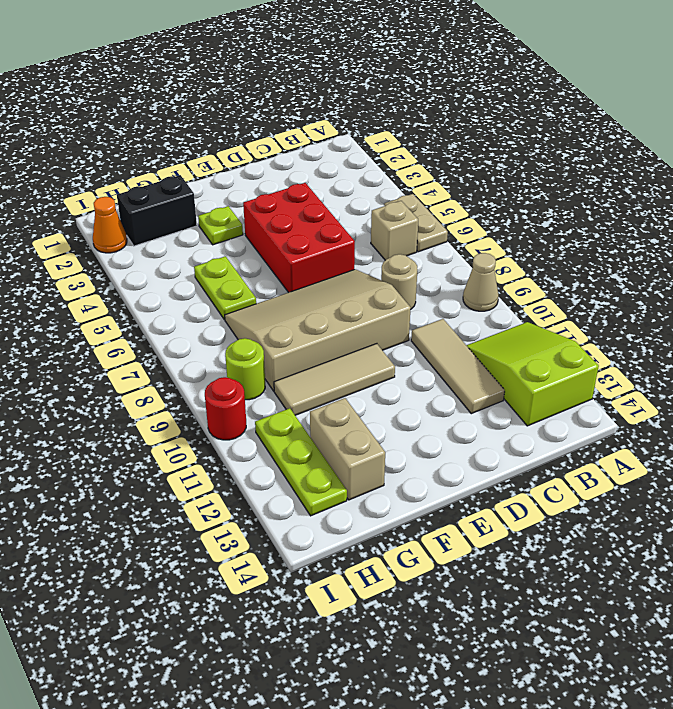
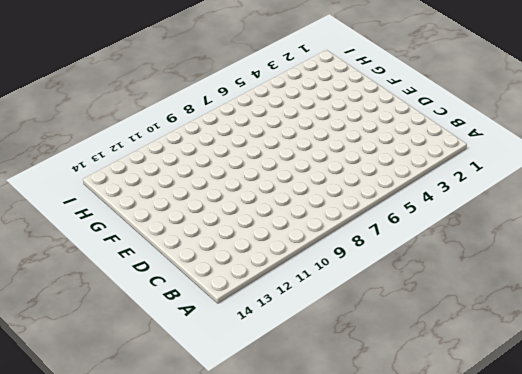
none -> tan plate A5:A6 level 1
none -> tan cone A9 level 1
none -> lime slope A11:B13 level 1 top 13

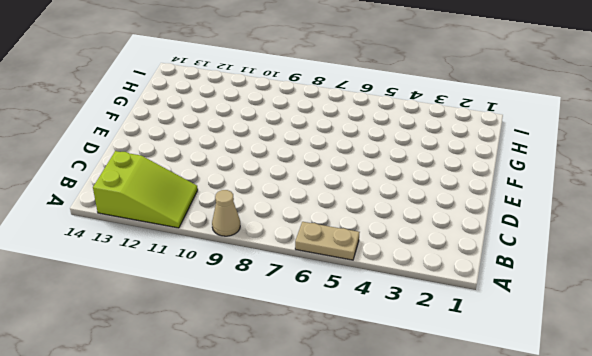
none -> tan brick B6 level 1
none -> tan round brick C8 level 1
none -> tan tile C10:C12 level 1

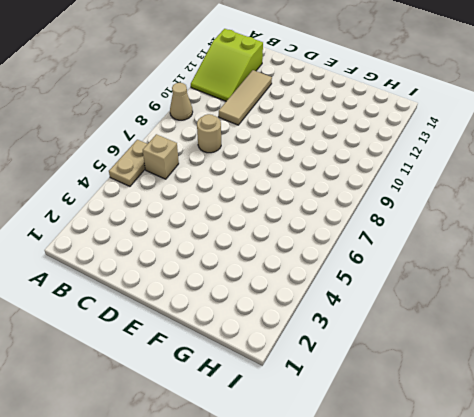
none -> red brick D4:E6 level 1
none -> tan slope D7:G9 level 1 top 9
none -> tan tile E10:G10 level 1

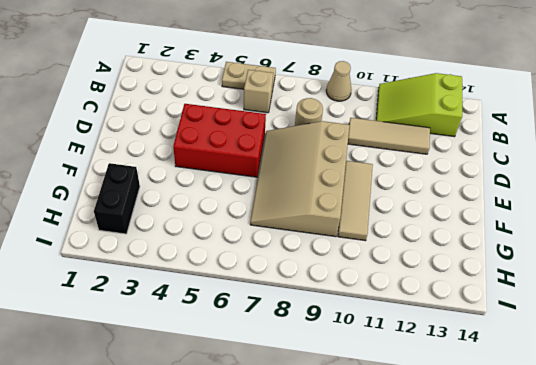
none -> lime plate F3 level 1
none -> lime plate G5:G6 level 1
none -> tan brick G12:G13 level 1

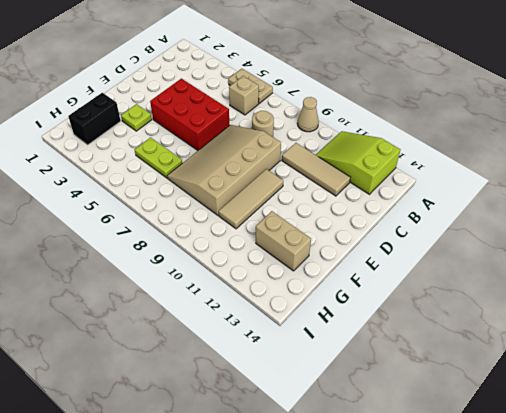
none -> lime round brick H9 level 1
none -> lime plate H11:H13 level 1
none -> orange cone I2 level 1

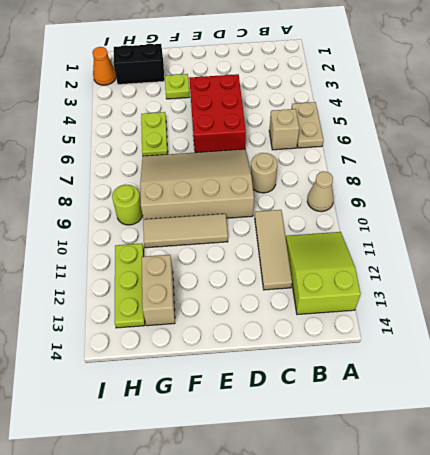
none -> red round brick I10 level 1

